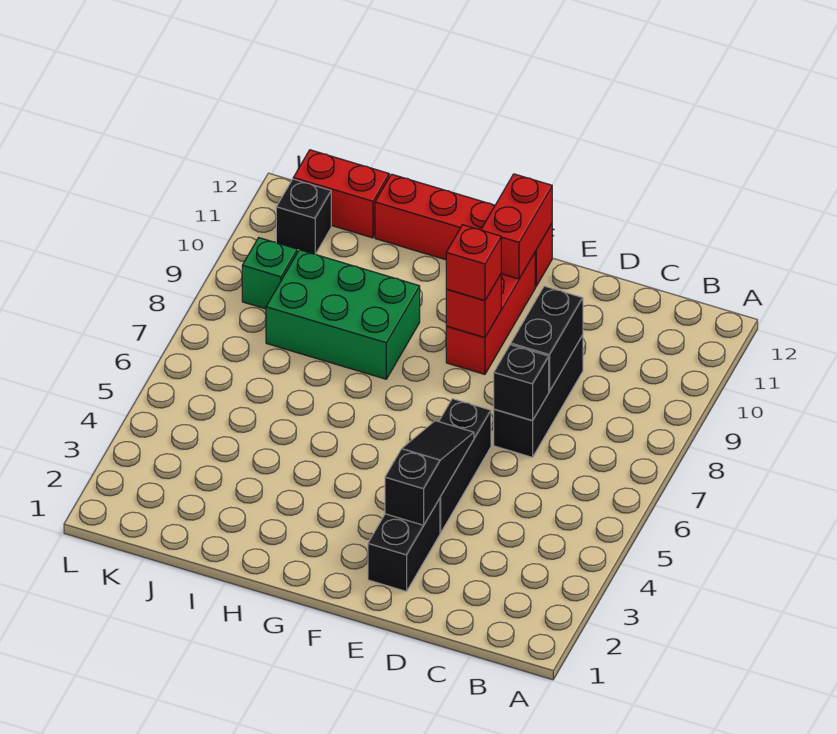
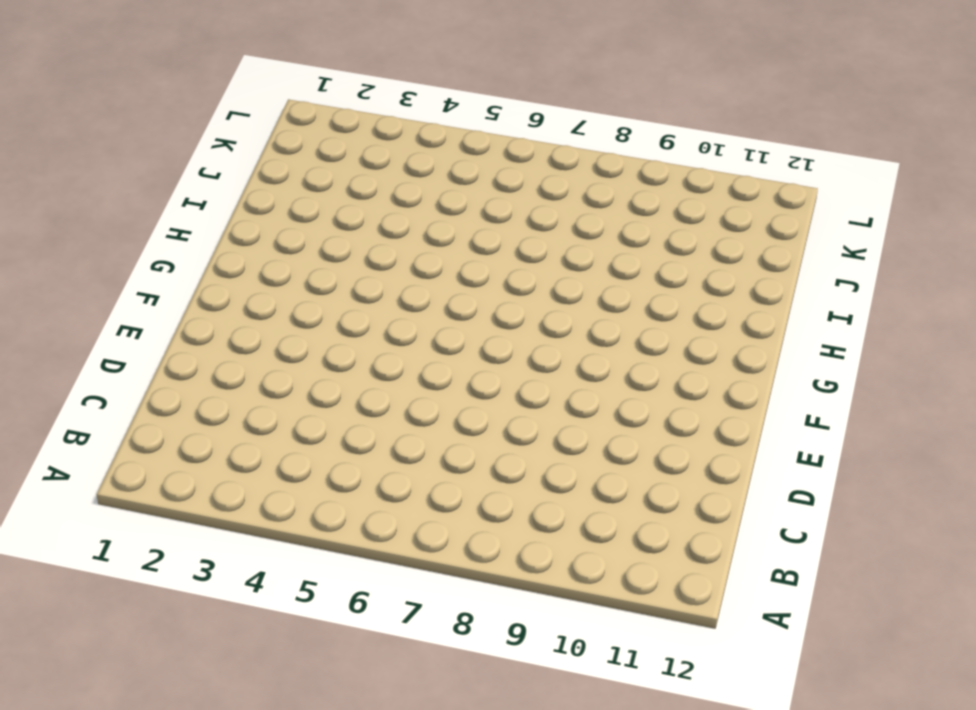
none -> black brick D7:D9 level 1
none -> black brick E2:E3 level 1
none -> black brick E4:E6 level 1

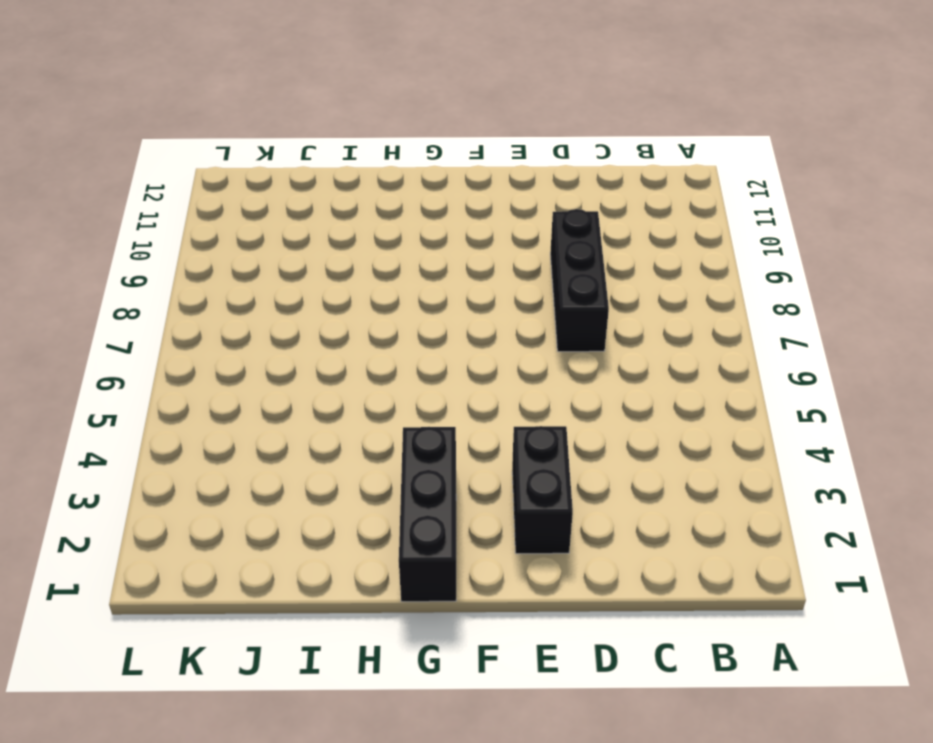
black brick G1:G3 level 1 -> black brick E4:E6 level 1
none -> red brick F9:F11 level 1
none -> red brick F12:I12 level 1
none -> green brick H8:J9 level 1

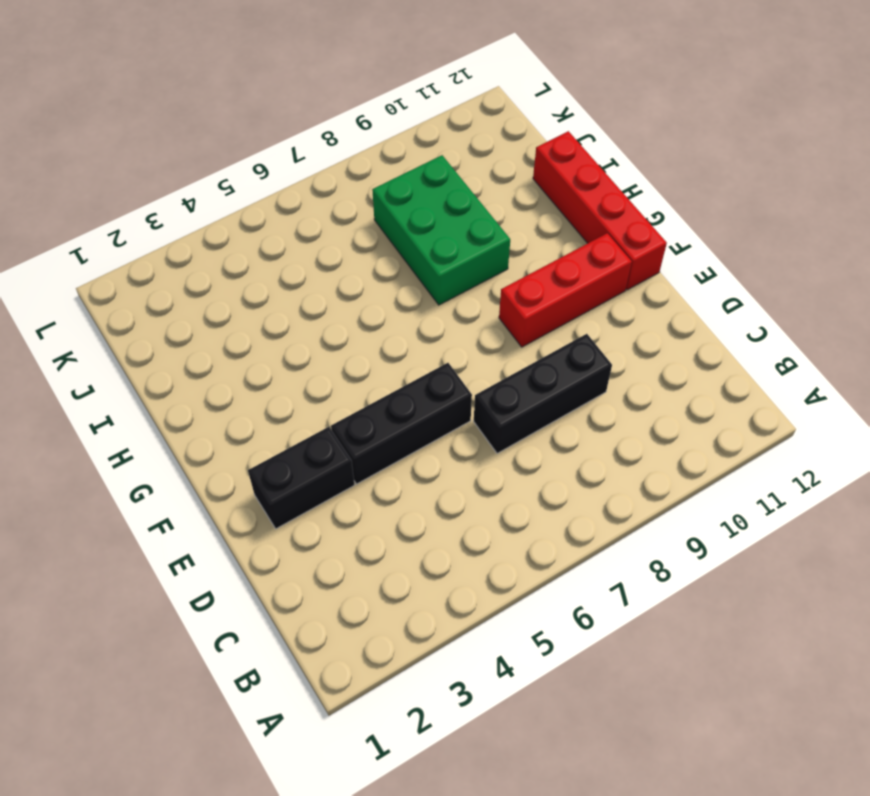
none -> red brick J12:K12 level 1
none -> green brick K9 level 1
none -> black brick K11 level 1

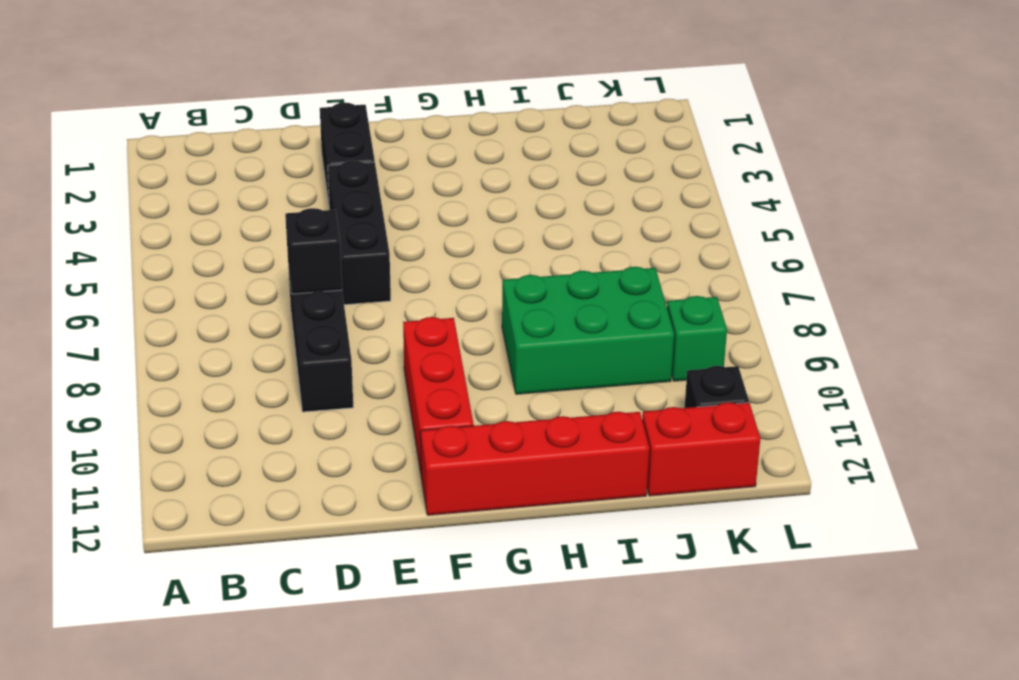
none -> black brick D8:D9 level 2
none -> black slope E3:E5 level 2 top 3
none -> red brick F9 level 2

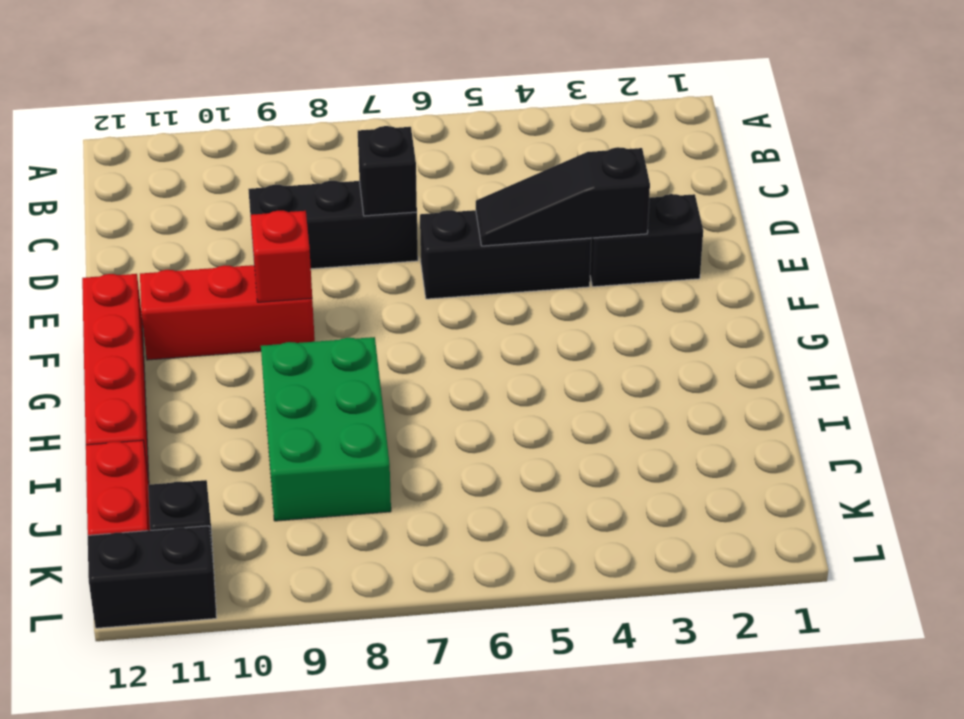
black brick L11:L12 level 1 -> black brick D8:D9 level 2
none -> green brick K9 level 1
none -> red brick F11:F12 level 2
none -> red brick F9 level 3

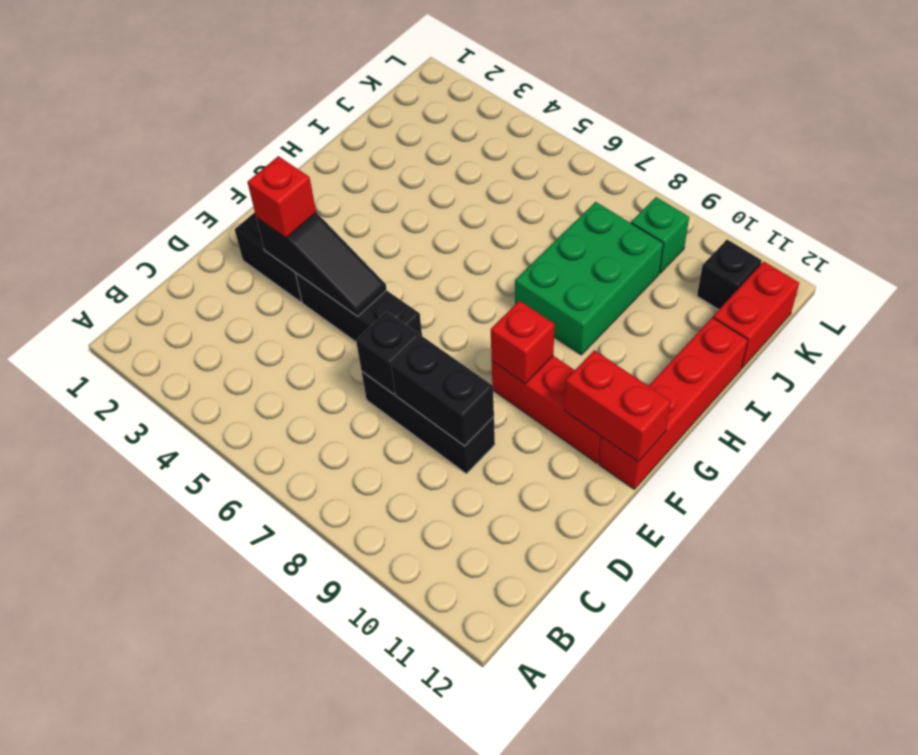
red brick E3 level 3 -> red brick F9 level 3

